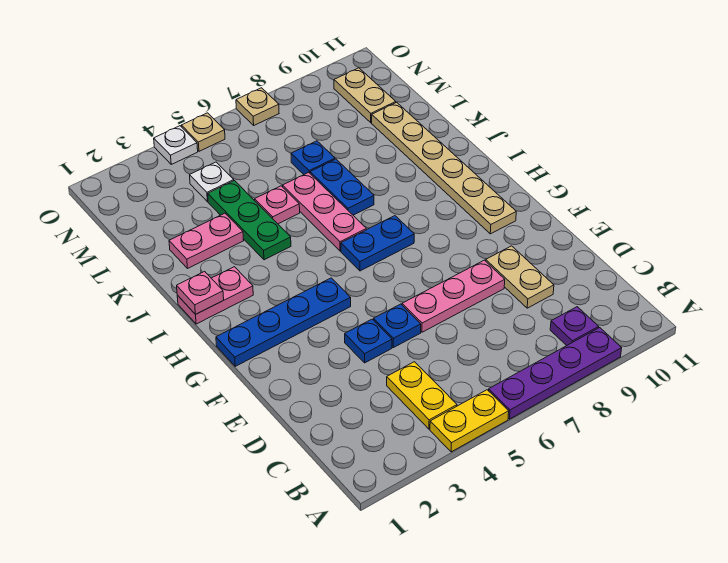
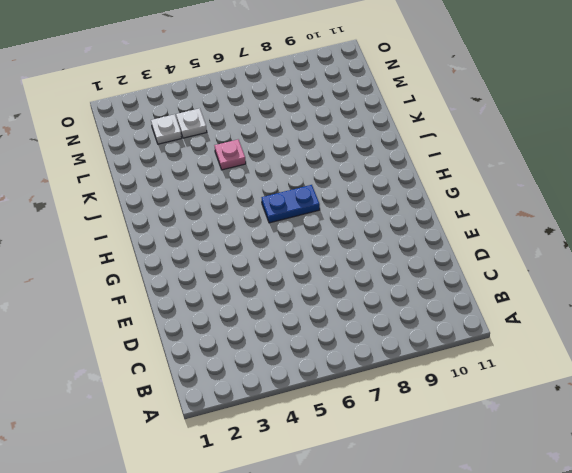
white plate M3 level 1 -> white plate O4 level 1
none -> yellow plate A4:A5 level 1
none -> purple plate A6:A9 level 1
none -> yellow plate B4:C4 level 1

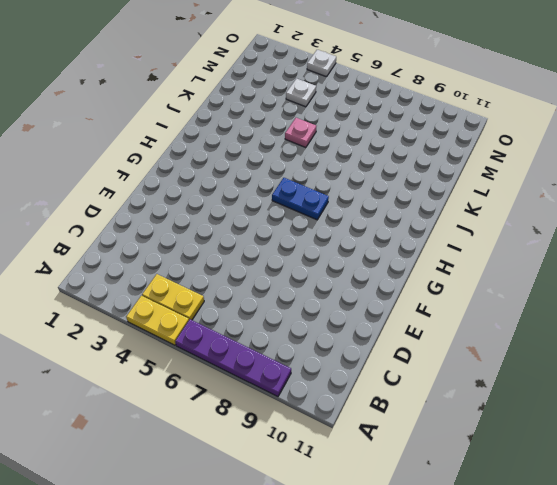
yellow plate B4:B5 level 1 -> yellow plate B4:C4 level 1
none -> purple plate B9 level 1
none -> tan plate D9:E9 level 1
none -> blue plate E4 level 1

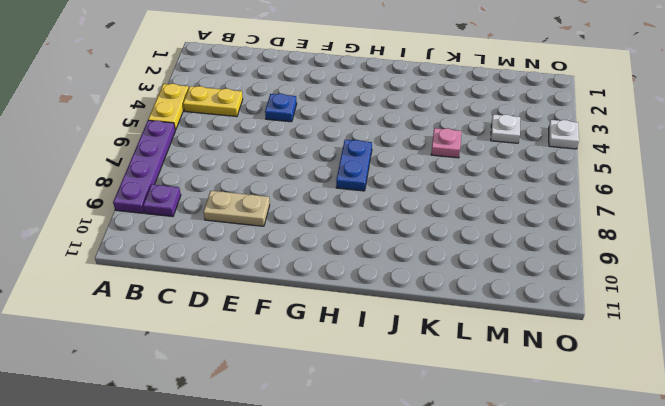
none -> blue plate E5 level 1
none -> pink plate E6:E8 level 1
none -> blue plate G1:G4 level 1

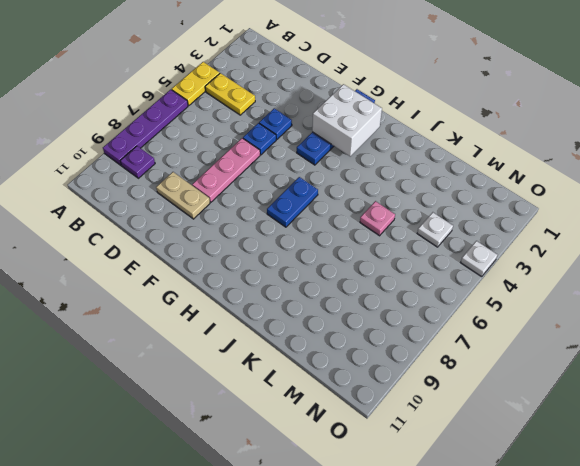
white brick G2:H3 level 2 -> none
none -> tan plate G10:L10 level 1
none -> pink plate I1:I2 level 1
none -> pink plate I6:K6 level 1

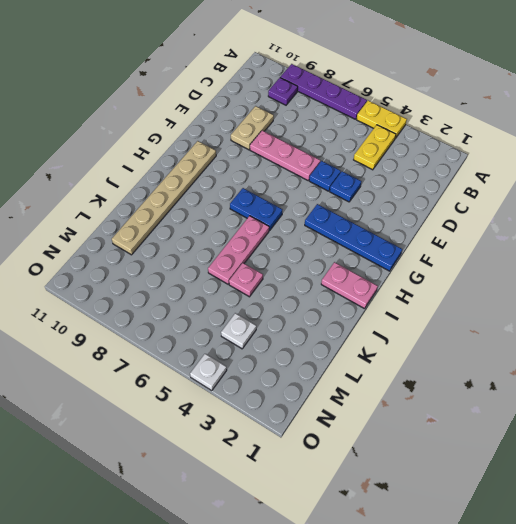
none -> green plate J4:L4 level 1
none -> blue plate J7:K7 level 1
none -> pink plate K2:K3 level 1

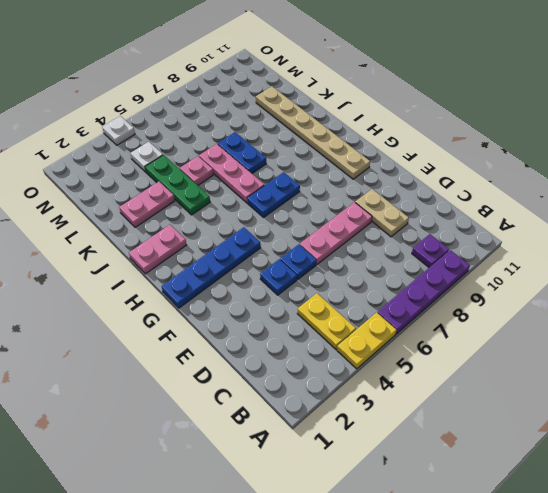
none -> blue plate L7 level 1
none -> tan plate M10:N10 level 1
none -> tan plate O5 level 1

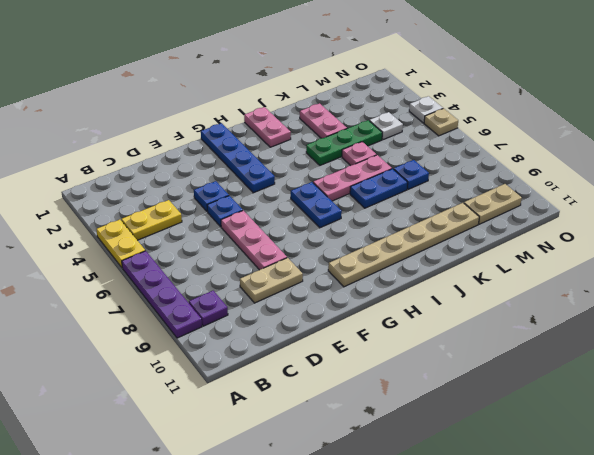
none -> tan plate O7 level 1
none -> pink plate I1 level 2

